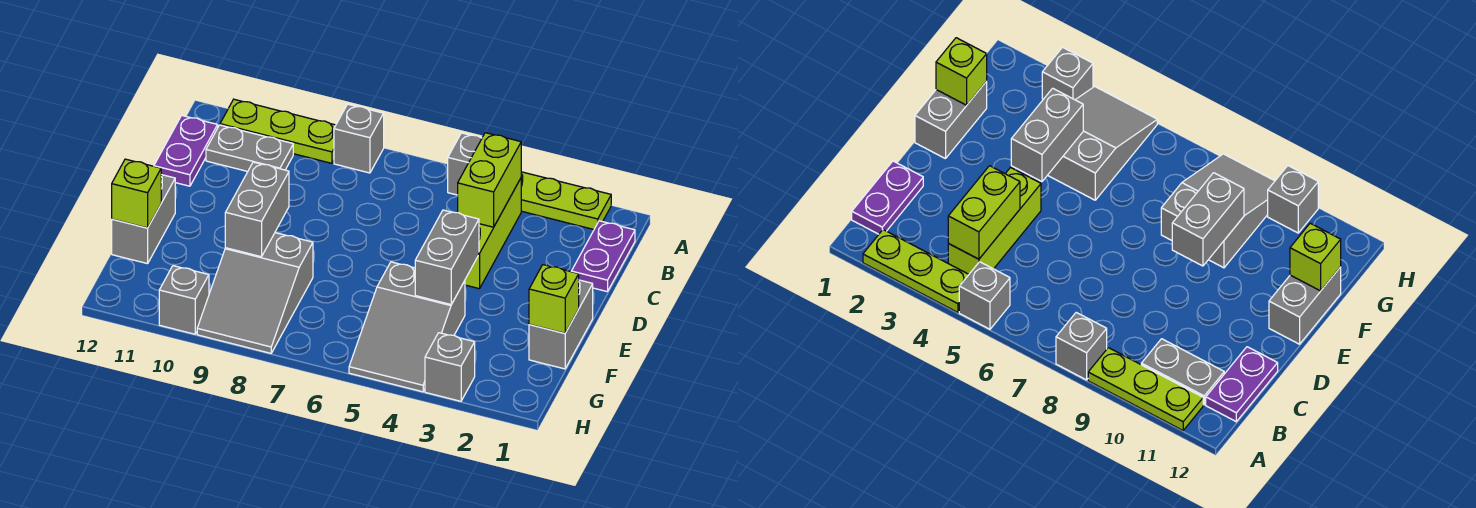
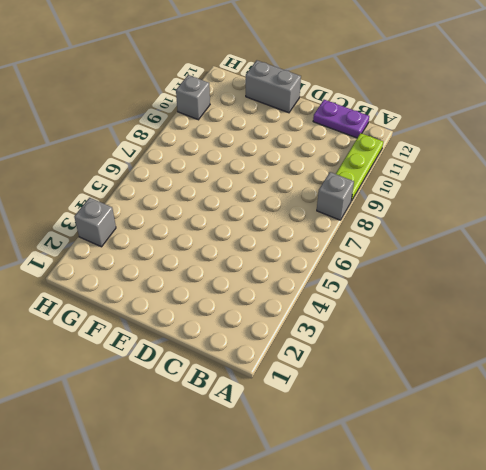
none -> lime plate A2:A4 level 1
none -> grey brick A5 level 1
none -> purple plate B1:C1 level 1

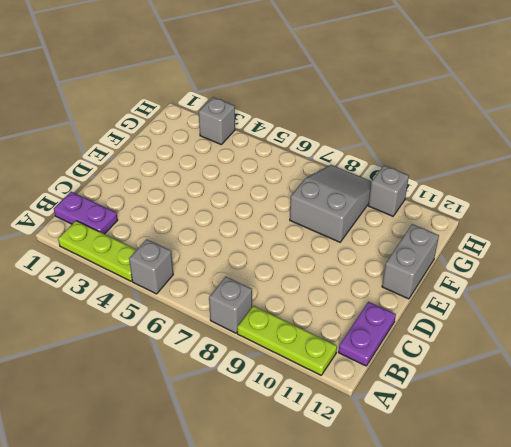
purple plate B1:B2 level 1 -> purple plate B1:C1 level 1
none -> lime brick B4:D4 level 1
none -> grey plate B10:B11 level 1
none -> grey brick E1:F1 level 1

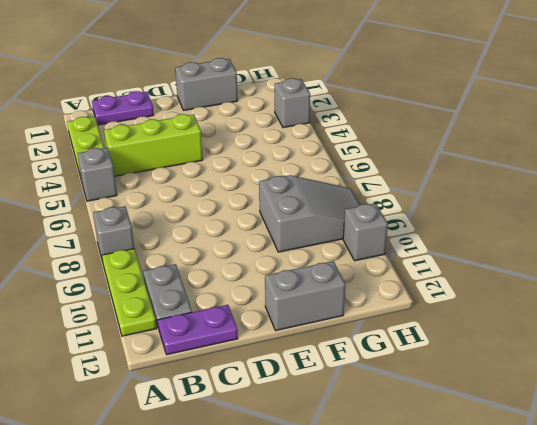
none -> grey slope F4:H5 level 1 top F
none -> lime brick B4:C4 level 2
none -> grey brick E4:F4 level 2

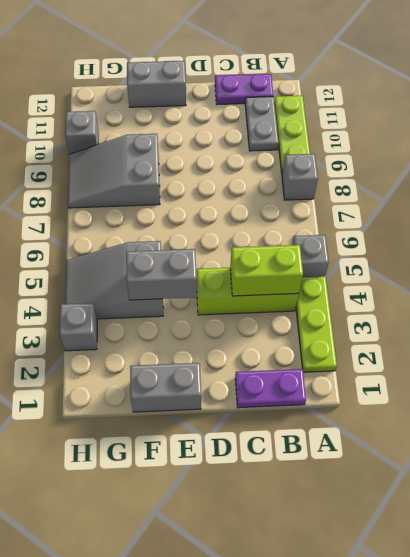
none -> grey brick E9:F9 level 2
none -> lime brick F1 level 2
none -> lime brick F12 level 2

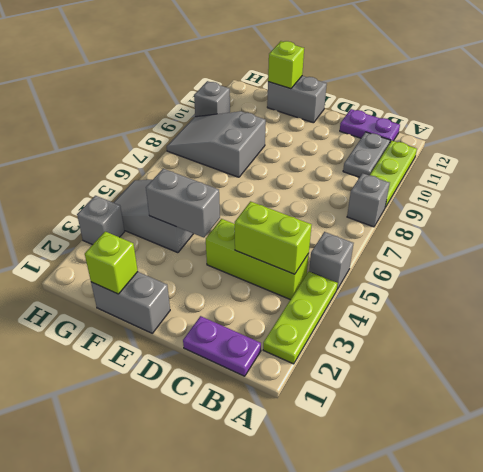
none -> grey brick E9:F9 level 2

